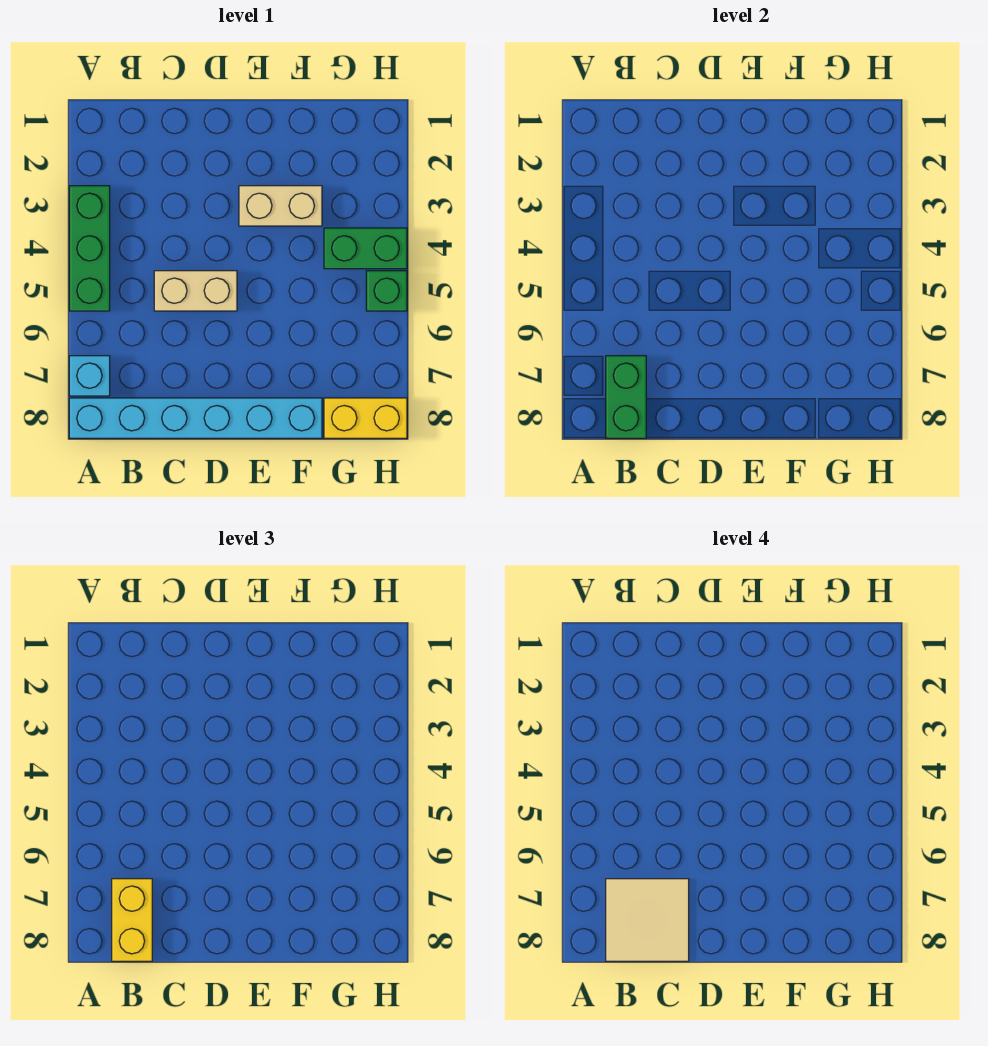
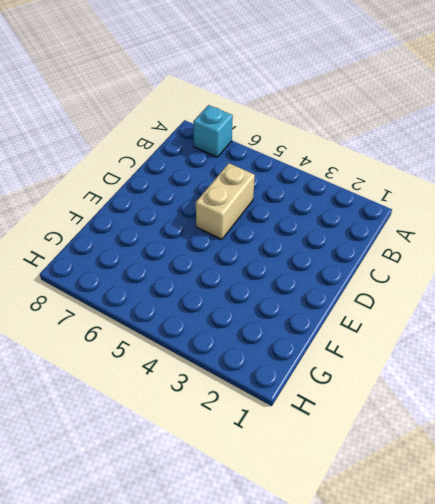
none -> green brick A3:A5 level 1
none -> cyan brick A8:F8 level 1

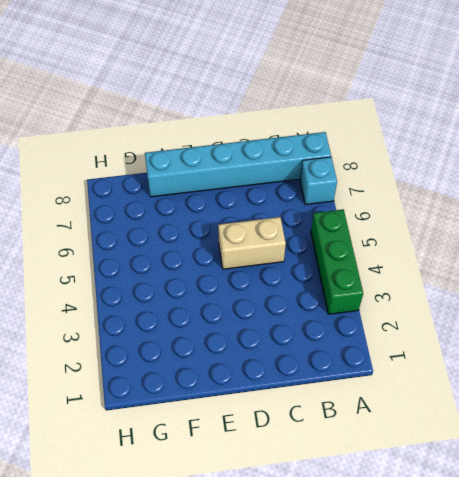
none -> tan brick E3:F3 level 1
none -> green brick G4:H4 level 1

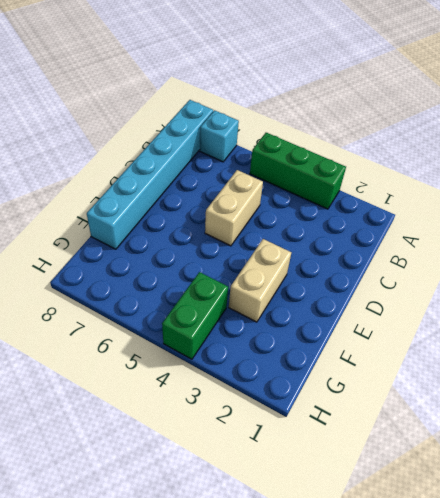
none -> yellow brick G8:H8 level 1
none -> green brick H5 level 1

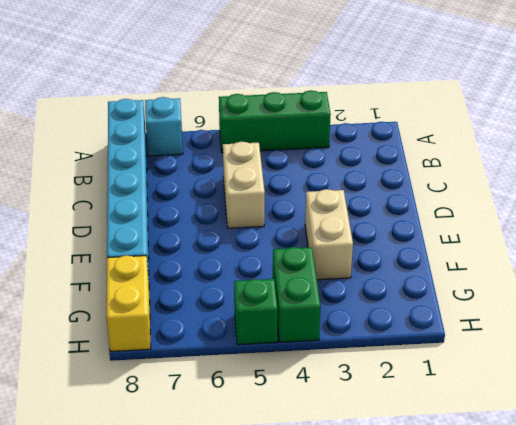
none -> green brick B7:B8 level 2
none -> yellow brick B7:B8 level 3

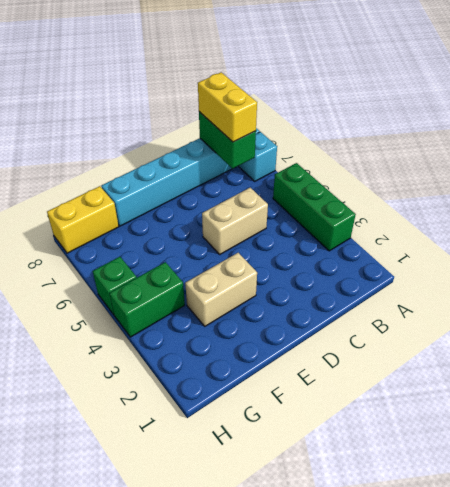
none -> tan tile B7:C8 level 4

